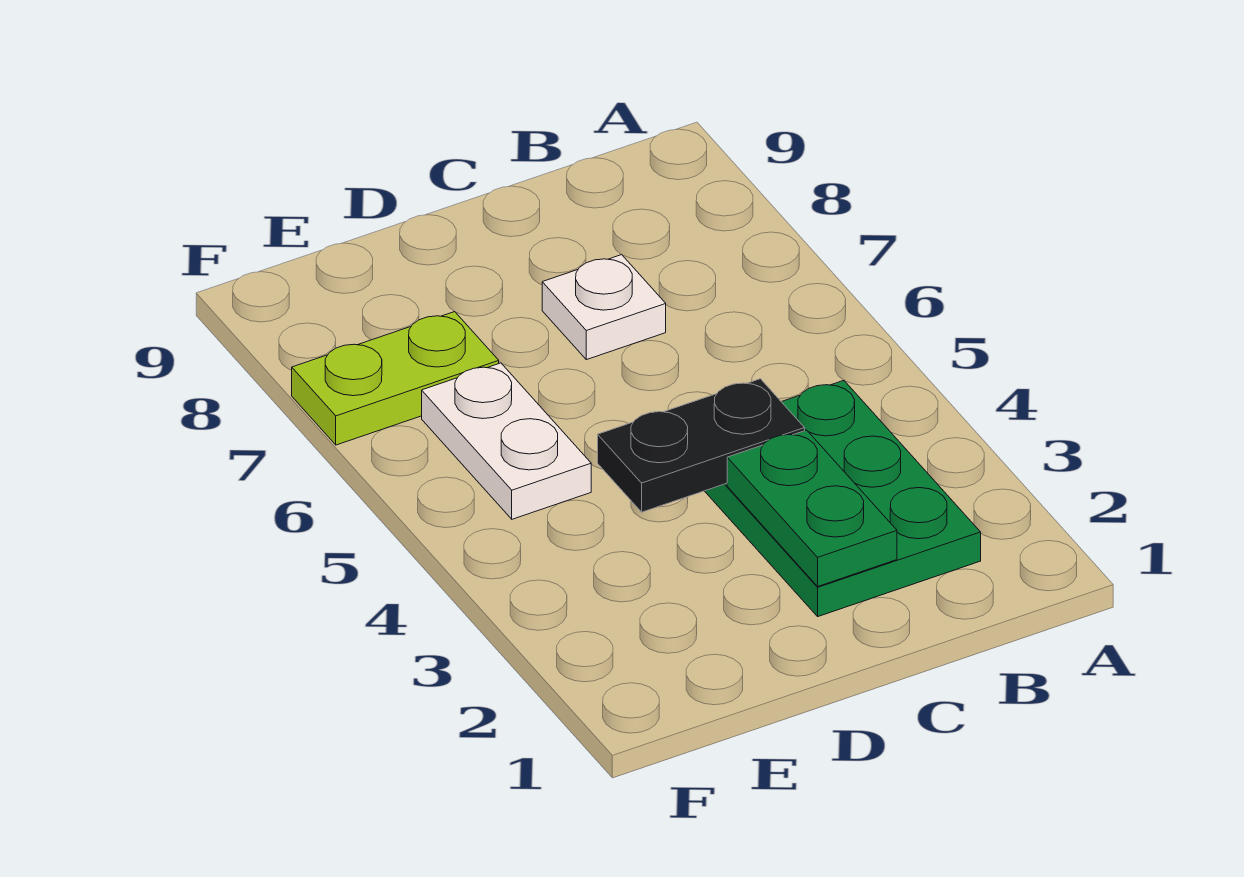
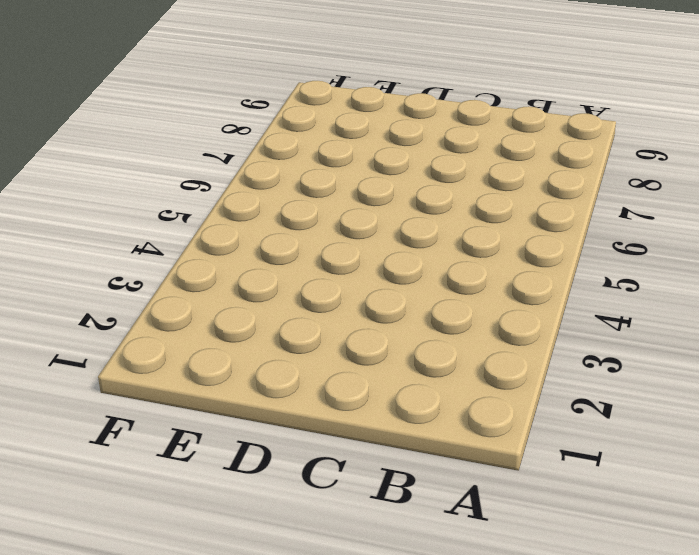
none -> green plate B2:C4 level 1
none -> white plate C7 level 1

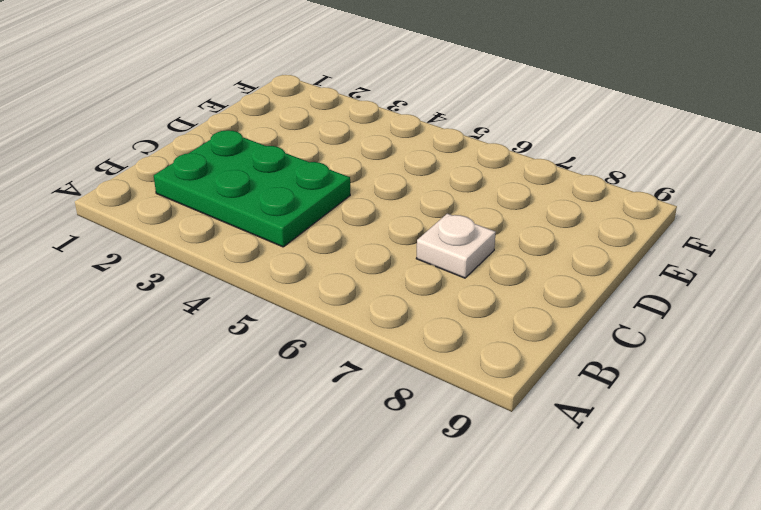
none -> white plate E5:E6 level 1
none -> lime plate E7:F7 level 1

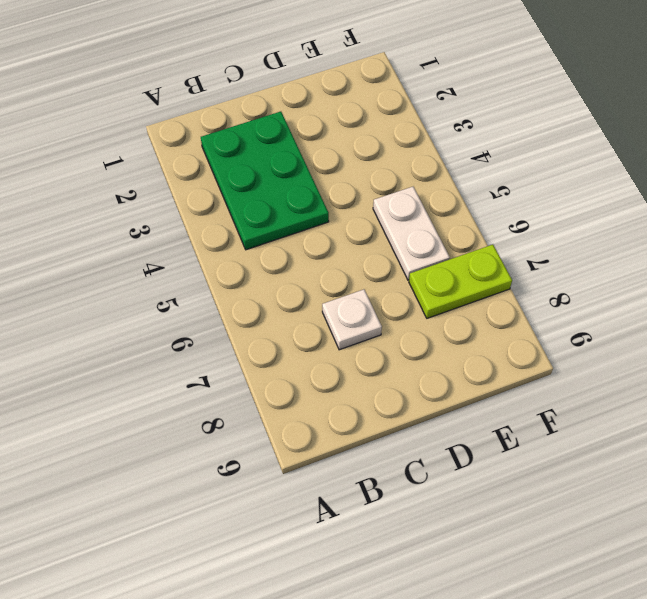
none -> green plate C2:C3 level 2
none -> black plate C4:D4 level 2

